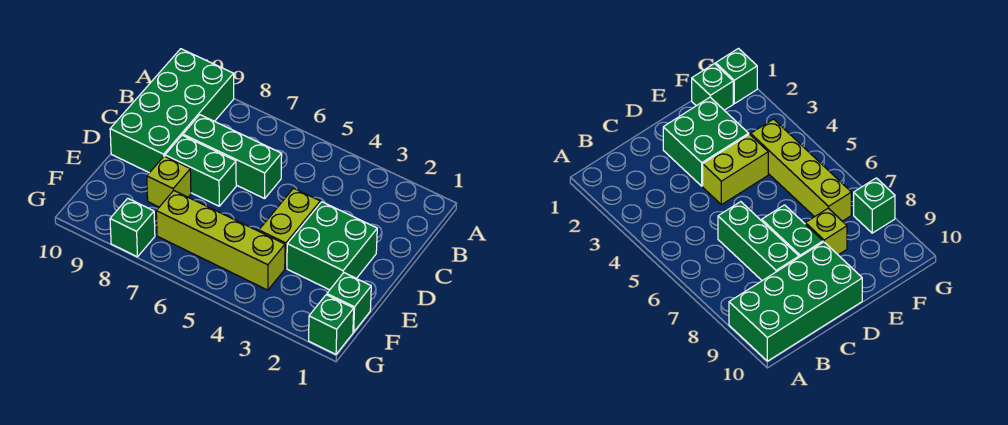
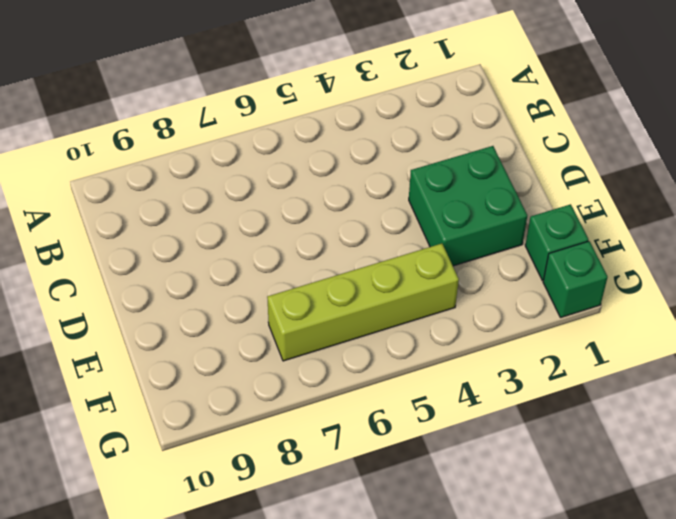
none -> green brick A9:D10 level 1
none -> green brick C6:C8 level 1

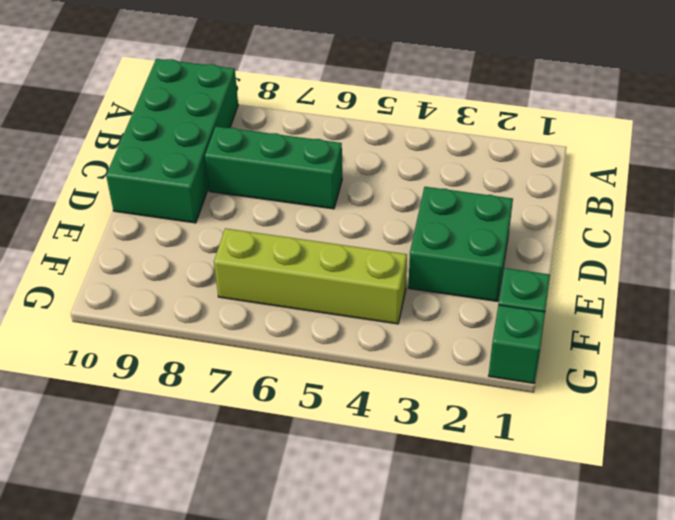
none -> lime brick D4:E4 level 1
none -> green brick D7:D8 level 1

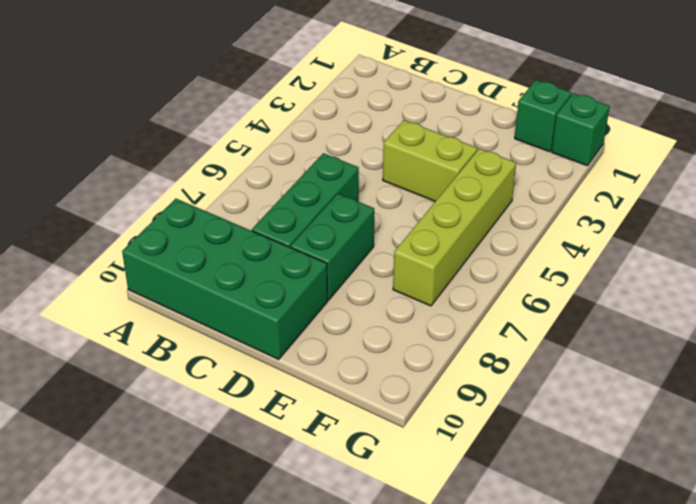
none -> green brick D2:E3 level 1
none -> lime brick E8 level 1

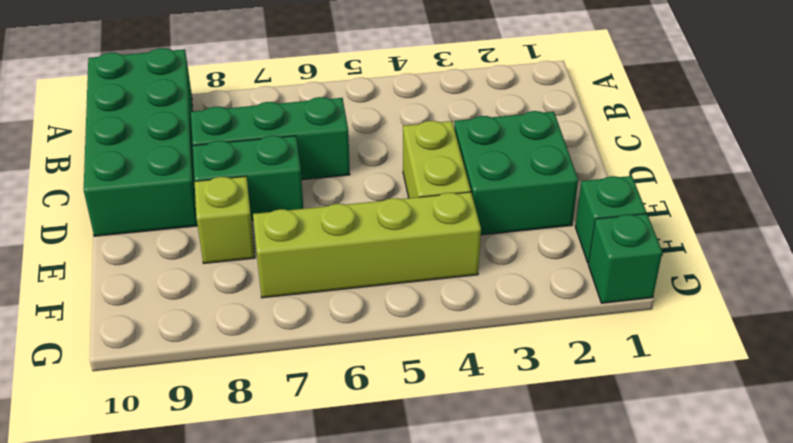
none -> green brick G8 level 1

